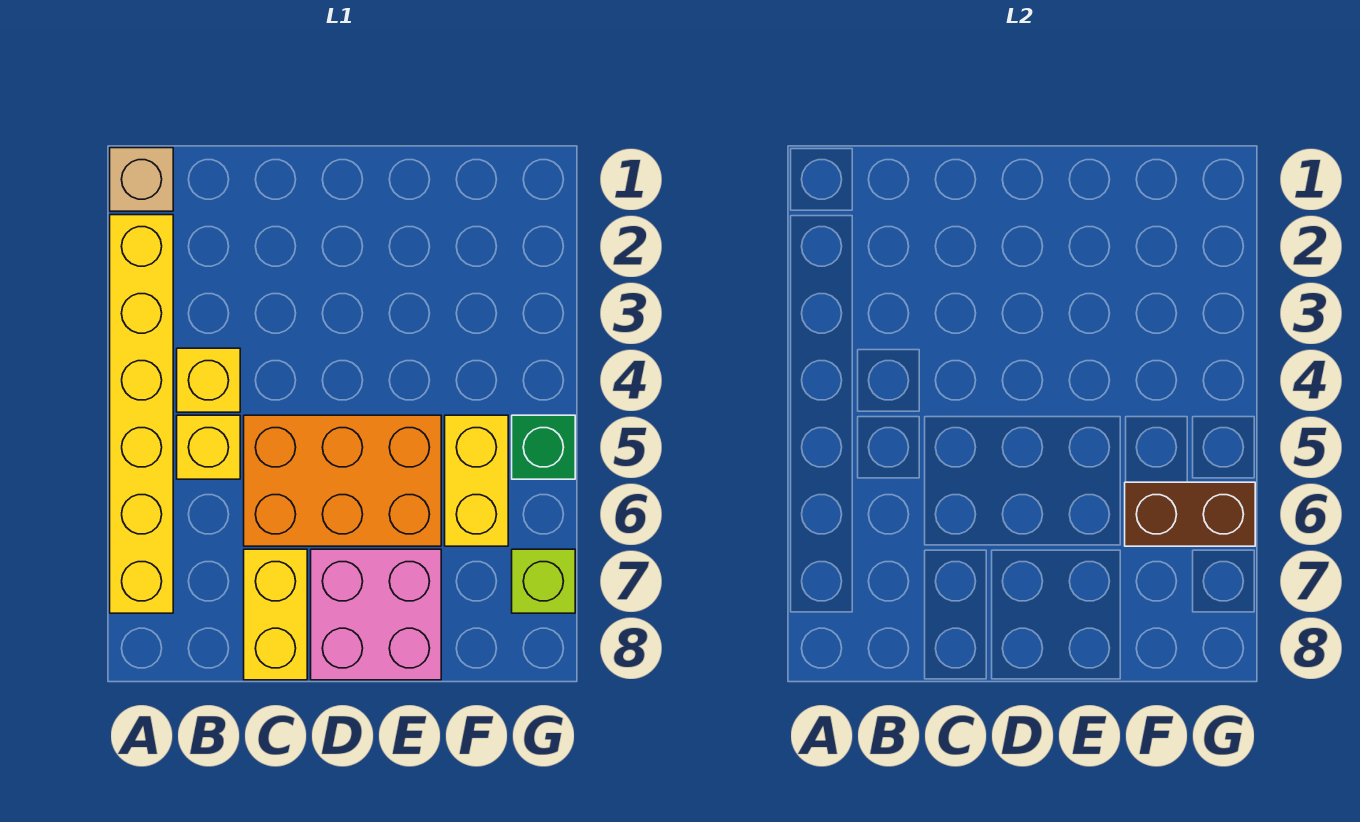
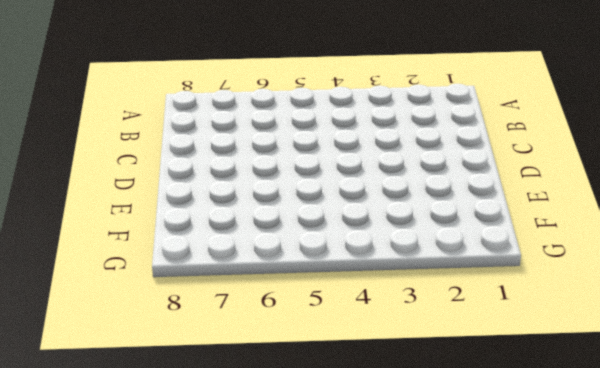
none -> tan brick A1 level 1
none -> yellow brick A2:A7 level 1

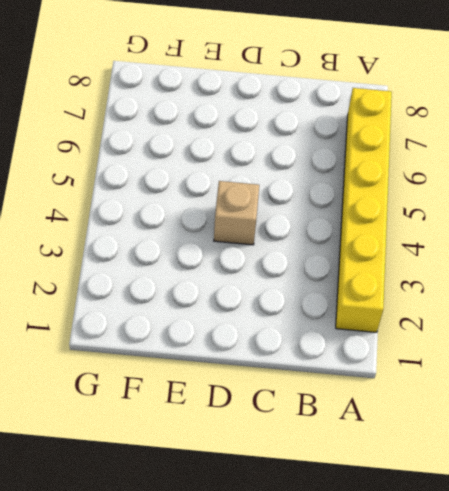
tan brick D4 level 1 -> tan brick A1 level 1
none -> yellow brick B4 level 1
none -> yellow brick B5 level 1

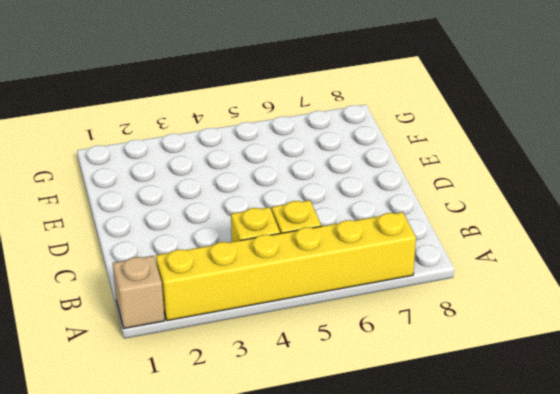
none -> orange brick C5:E6 level 1
none -> yellow brick C7:C8 level 1

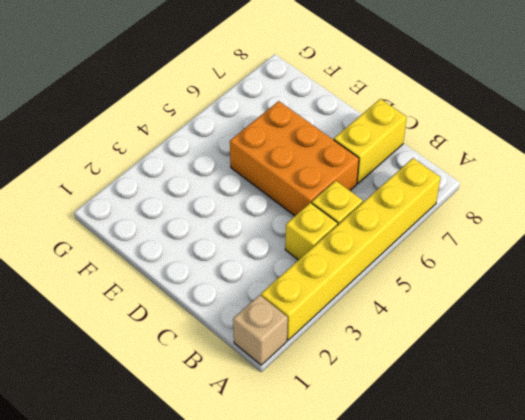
none -> pink brick D7:E8 level 1
none -> yellow brick F5:F6 level 1

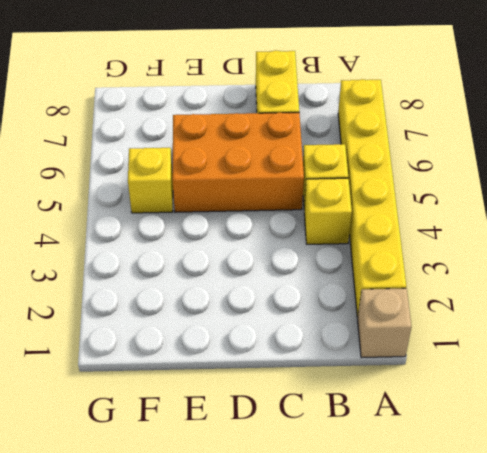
yellow brick F5 level 1 -> yellow brick F5:F6 level 1
none -> pink brick D7:E8 level 1
none -> green brick G5 level 1

